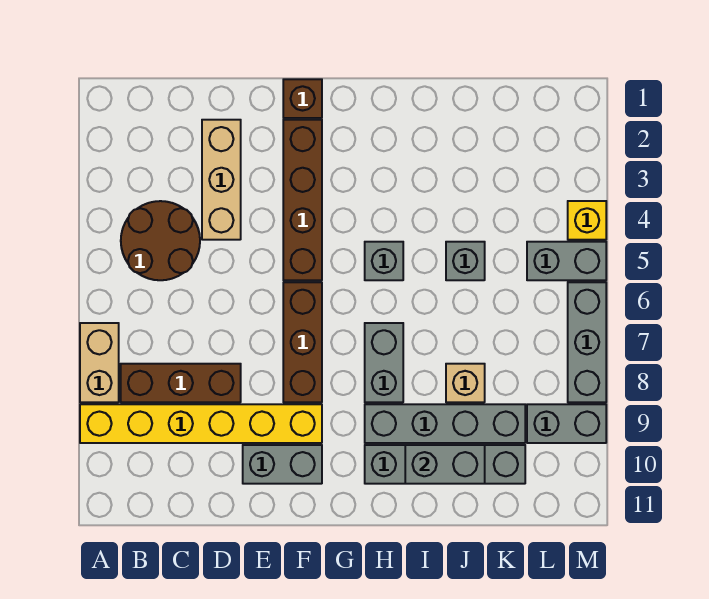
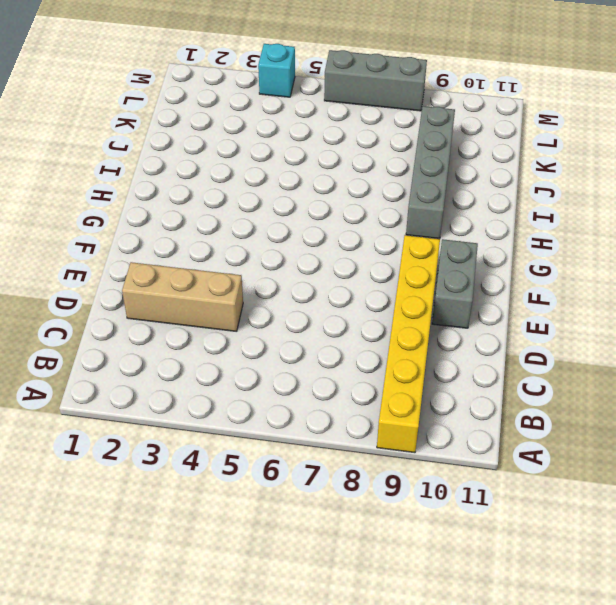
cyan brick M4 level 1 -> yellow brick M4 level 1
none -> tan brick A7:A8 level 1
none -> brown round brick B4:C5 level 1
none -> brown brick B8:D8 level 1

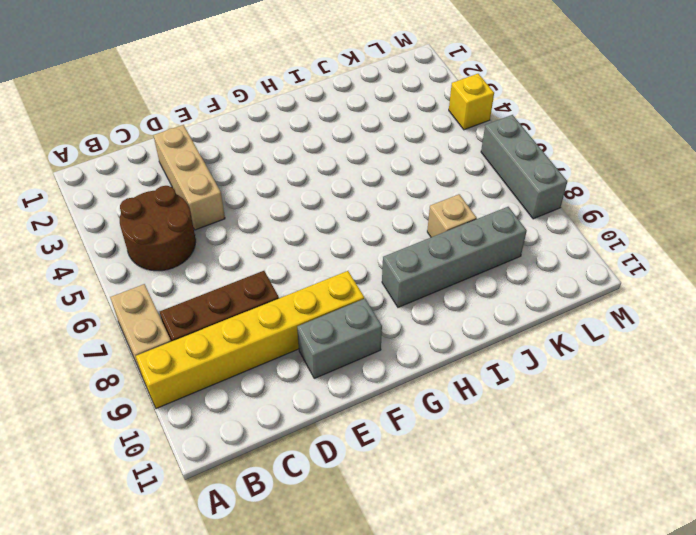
none -> brown brick F1 level 1
none -> brown brick F2:F5 level 1
none -> brown brick F6:F8 level 1

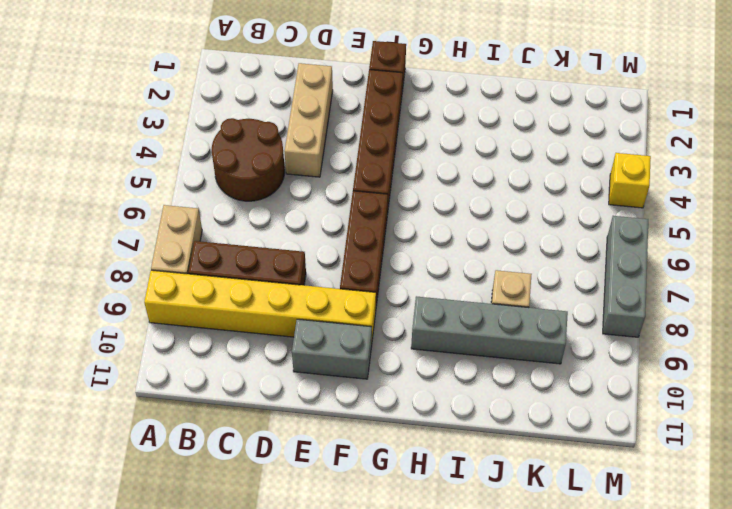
none -> grey brick H5 level 1
none -> grey brick H7:H8 level 1
none -> grey brick H10:K10 level 1

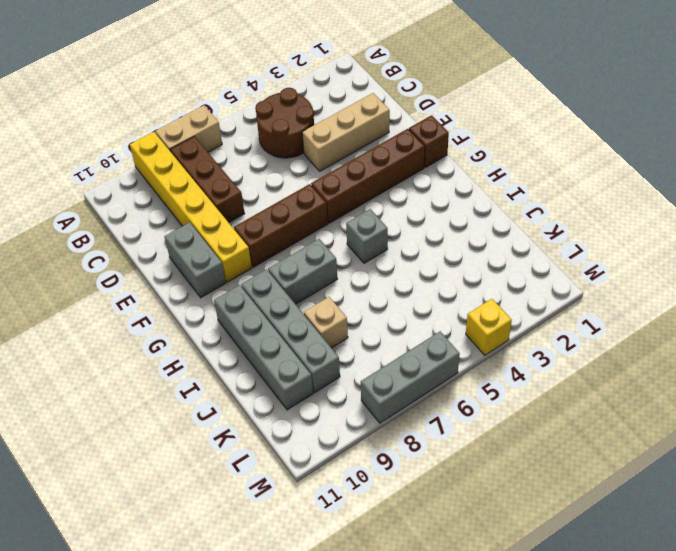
none -> grey brick J5 level 1
none -> grey brick L5:M5 level 1
none -> grey brick L9:M9 level 1

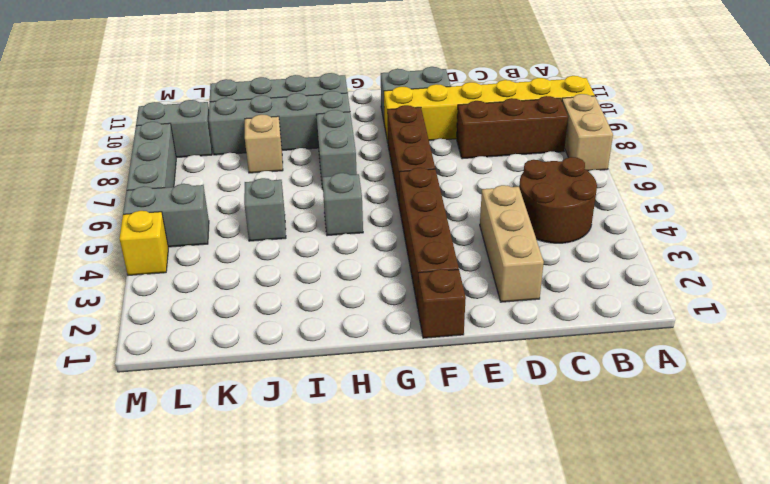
none -> grey brick I10:J10 level 2

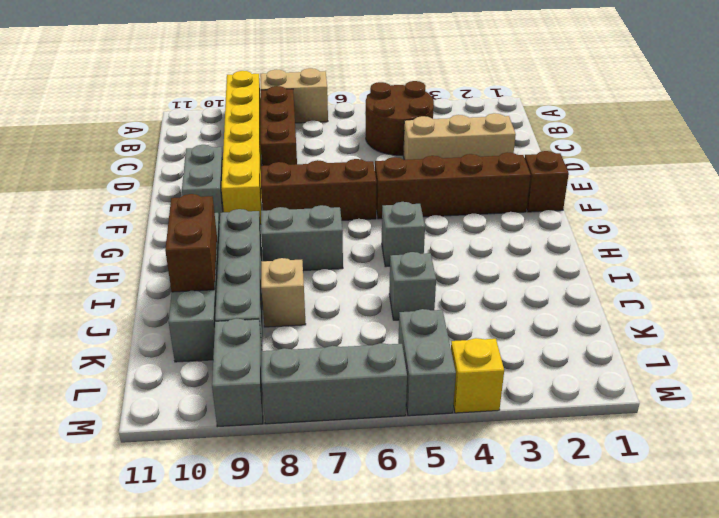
brown brick I10:J10 level 2 -> grey brick I10:J10 level 2

